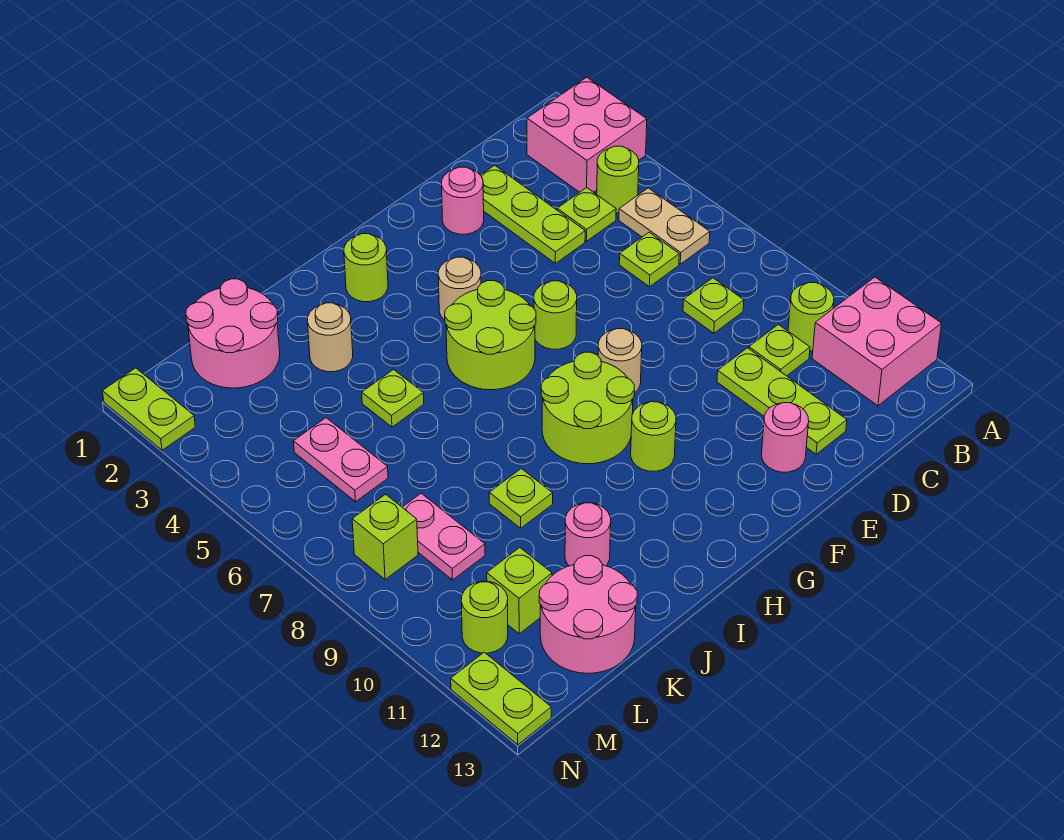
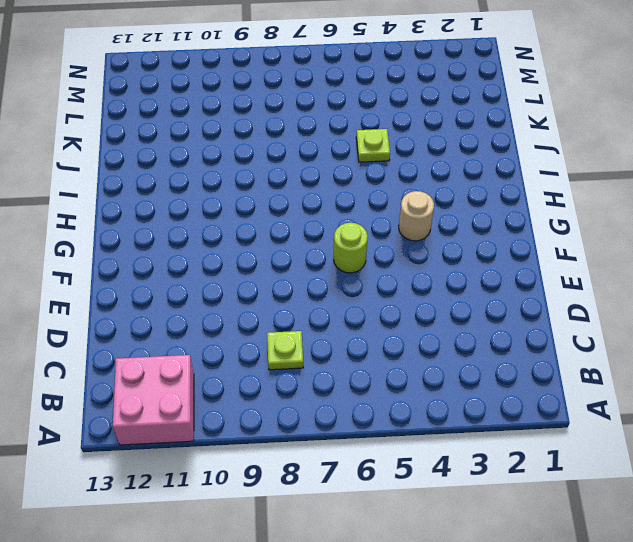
none -> pink brick A2:B3 level 1
none -> lime round brick B4 level 1
none -> tan plate B5:B6 level 1
none -> lime round brick B10 level 1

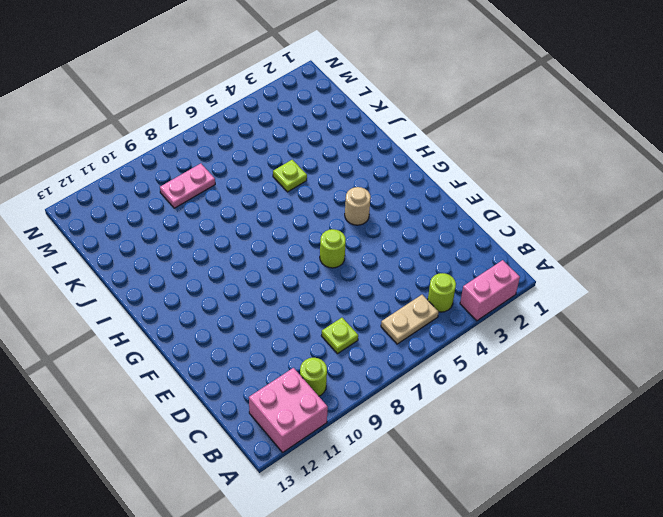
pink brick A2:A3 level 1 -> pink brick A2:B3 level 1
none -> lime plate C4 level 1
none -> lime plate C6 level 1
none -> lime plate C10 level 1
none -> lime plate D2:D4 level 1

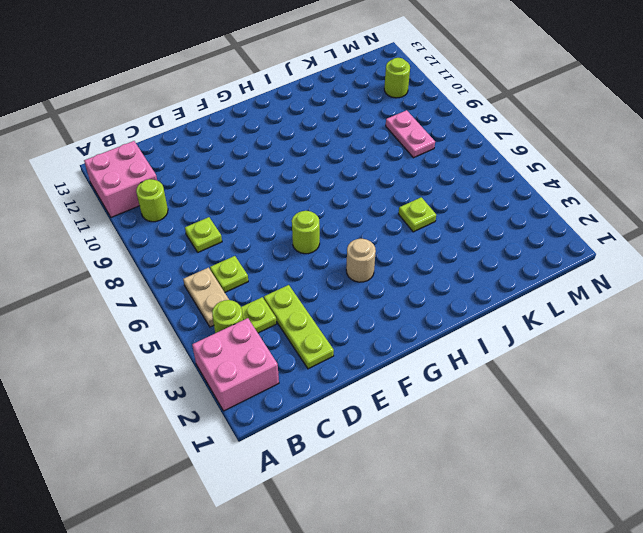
none -> lime plate C10 level 1
none -> lime plate D10:D12 level 1
none -> pink round brick E2 level 1
none -> pink round brick E12 level 1

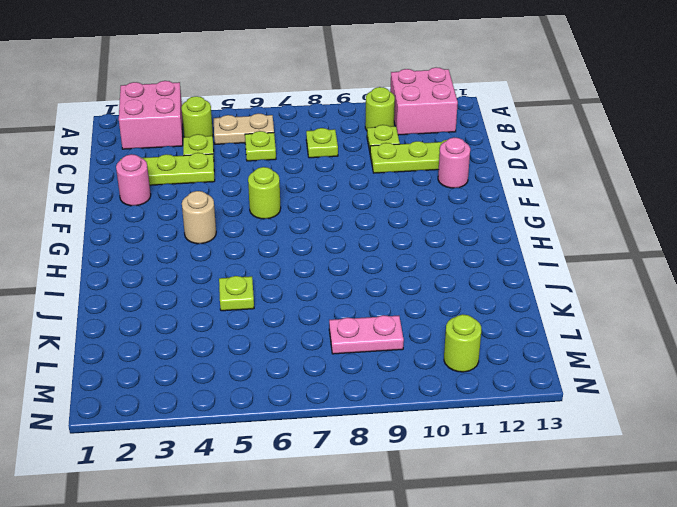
none -> tan round brick F8 level 1
none -> lime round brick G5:H6 level 1
none -> lime round brick G8:H9 level 1
none -> lime round brick G10 level 1

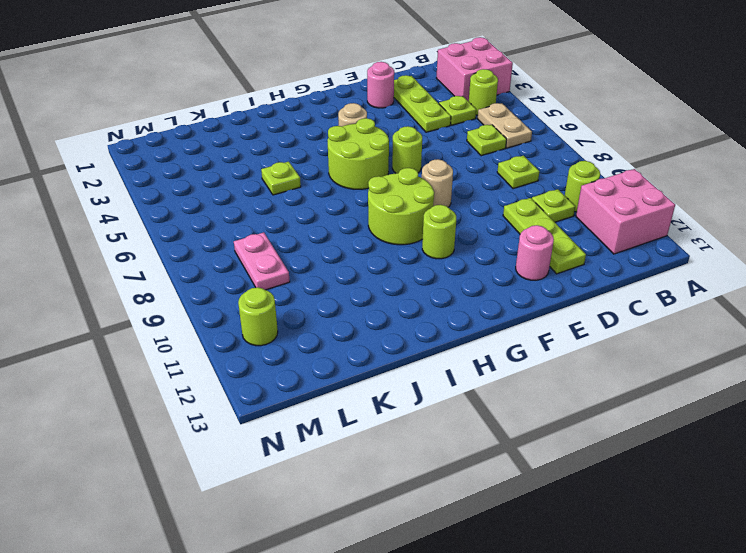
none -> lime round brick H2 level 1
none -> tan round brick J3 level 1
none -> lime plate J9 level 1
none -> pink round brick J11 level 1

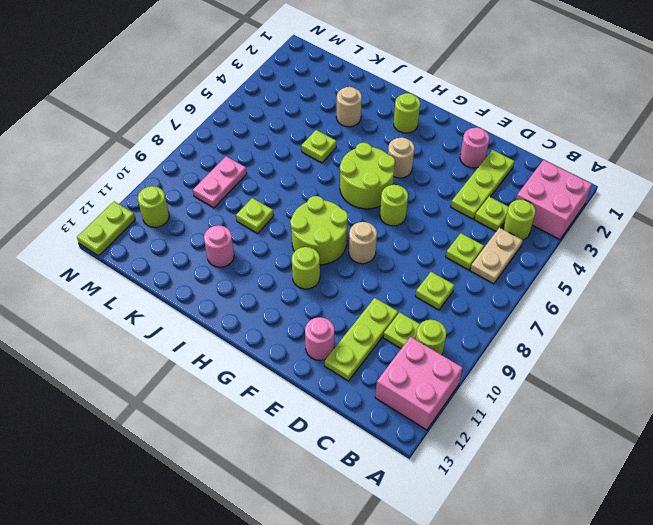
none -> pink round brick K1:L2 level 1
none -> pink round brick K12:L13 level 1
none -> pink plate L5:L6 level 1
none -> lime brick L11 level 1

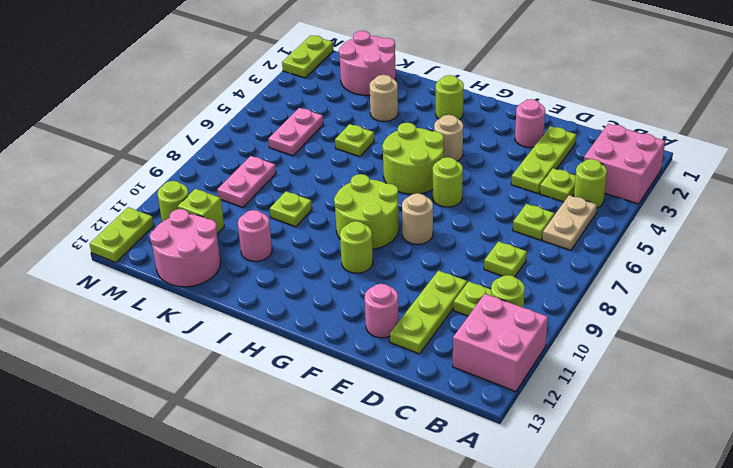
none -> lime brick M8 level 1

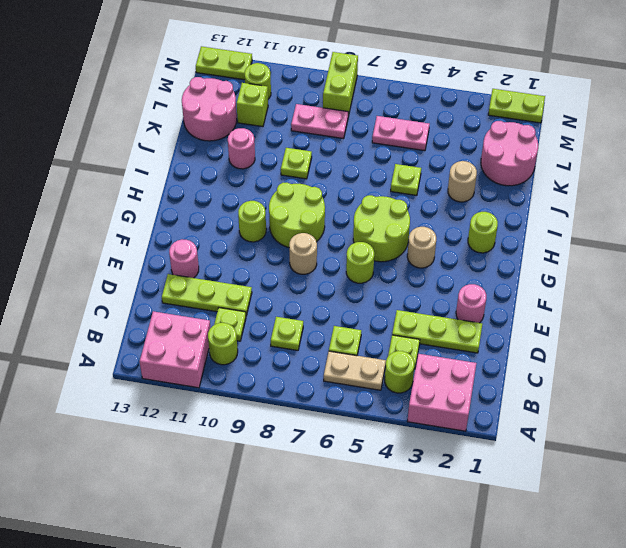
lime brick M8:N8 level 1 -> lime brick M8 level 1

